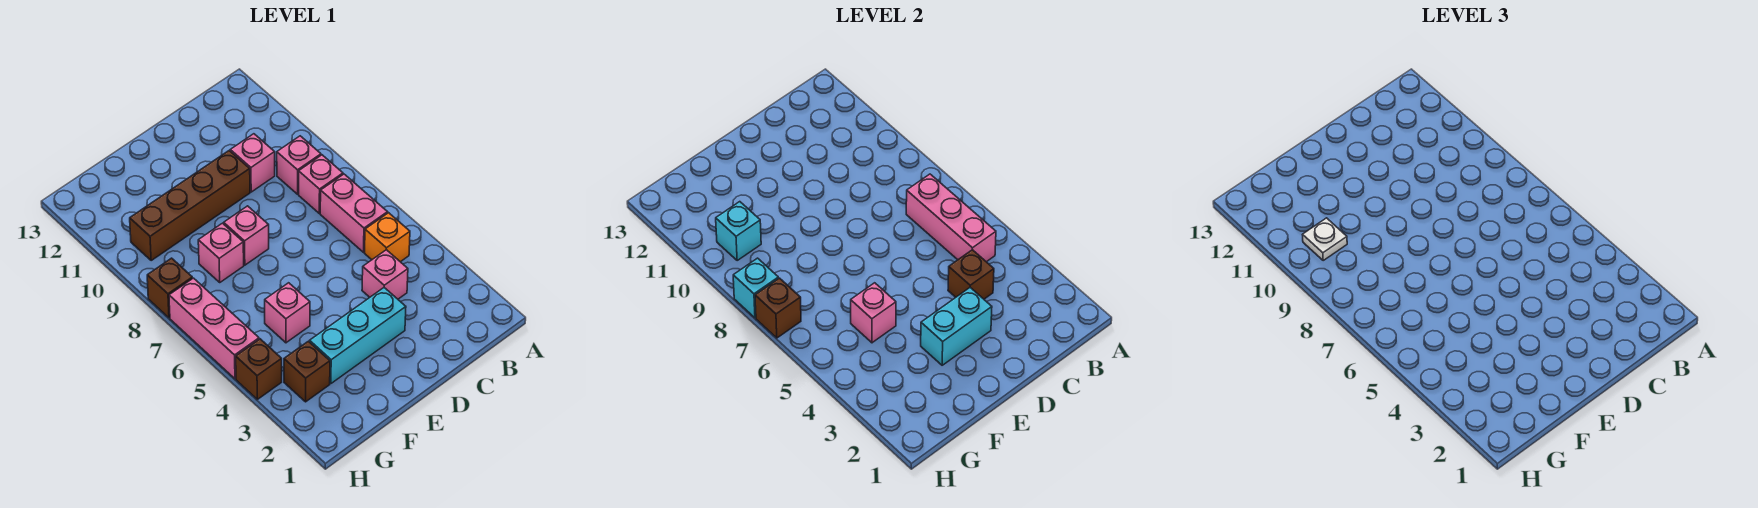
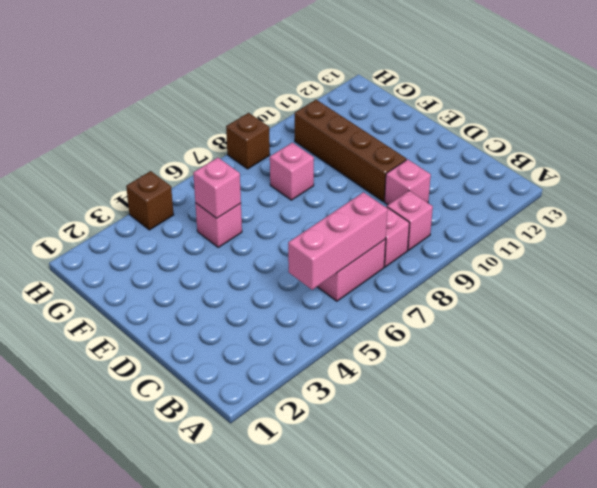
none -> orange brick B5 level 1
none -> pink brick C4 level 1
none -> cyan brick D3:F3 level 1

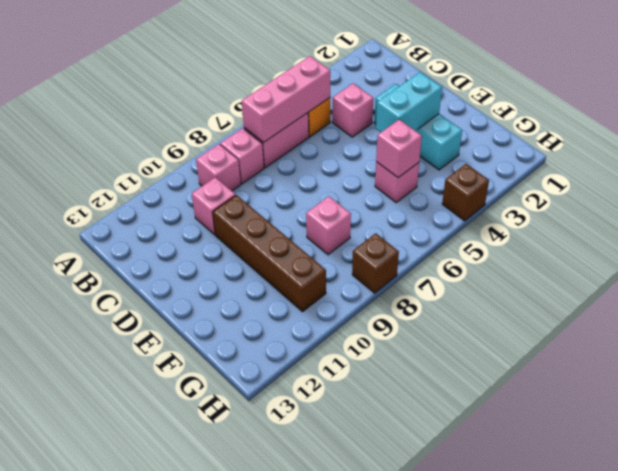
cyan brick E3:E4 level 2 -> cyan brick D3:E3 level 2
none -> pink brick E8 level 1
none -> brown brick G3 level 1
none -> pink brick H5:H7 level 1

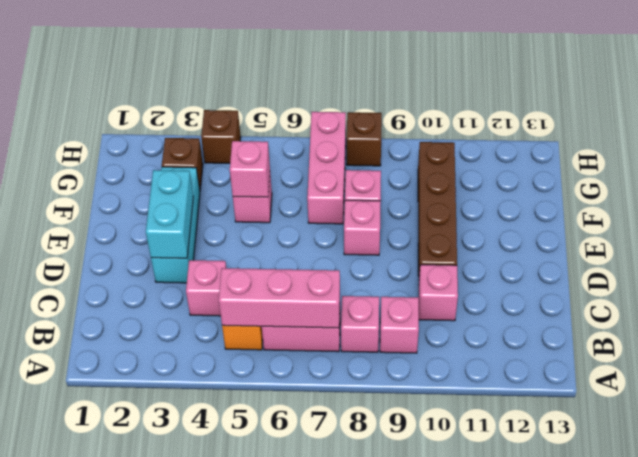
pink brick F7:H7 level 1 -> pink brick H5:H7 level 1
none -> brown brick C4 level 2
none -> cyan brick G10 level 2
none -> brown brick H7 level 2

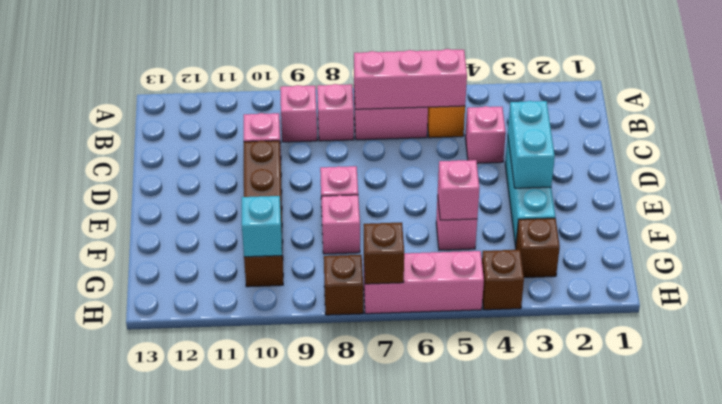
none -> brown brick C4 level 2
none -> cyan brick H8 level 2
none -> white plate G10 level 3

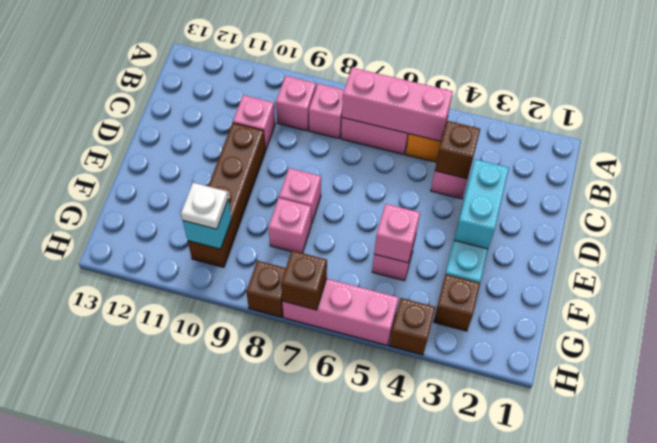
none -> cyan brick H8 level 2

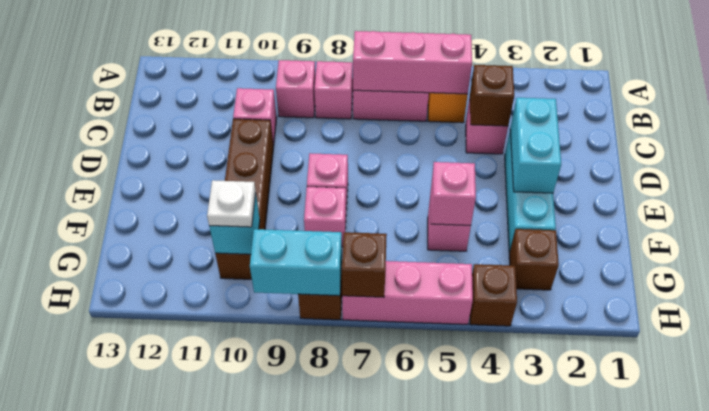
cyan brick H8:H9 level 2 -> cyan brick H8 level 2

